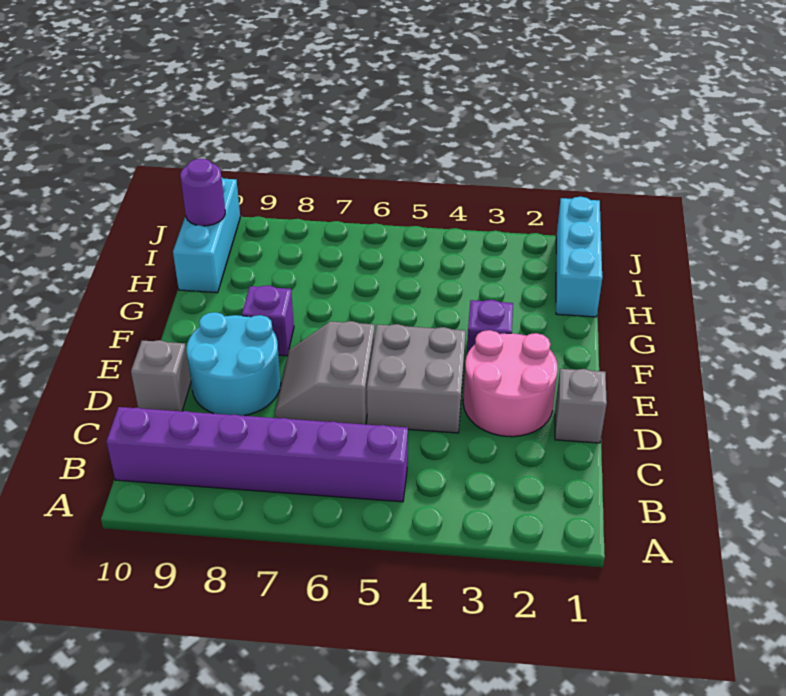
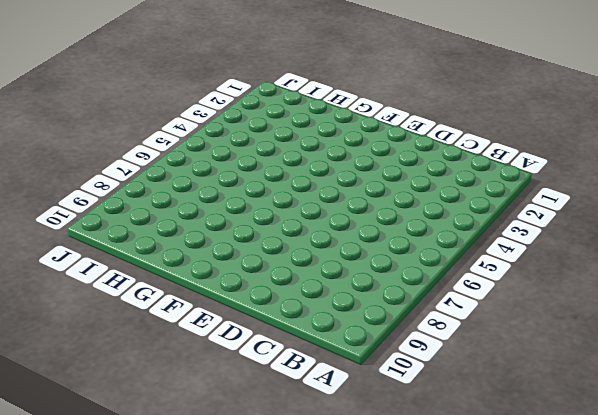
none -> purple brick B5:B10 level 1
none -> grey brick D1 level 1
none -> pink round brick D2:E3 level 1

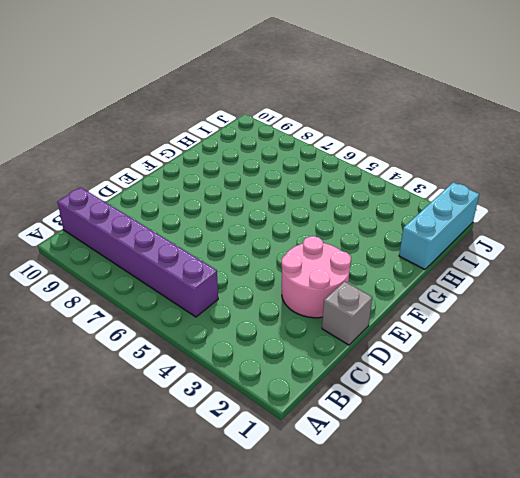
none -> grey brick D4:E5 level 1
none -> grey slope D6:E7 level 1 top 6
none -> cyan round brick D8:E9 level 1

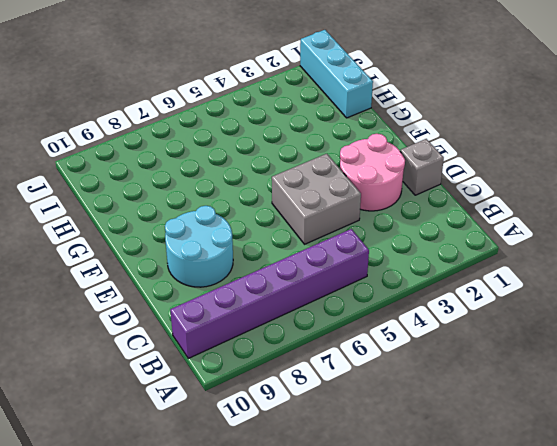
none -> grey slope D6:E7 level 1 top 6
none -> grey brick D10 level 1
none -> purple brick F3 level 1

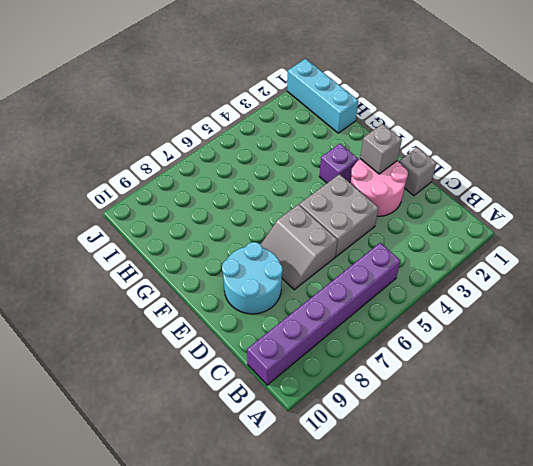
grey brick E2 level 2 -> grey brick D10 level 1
none -> purple brick F8 level 1
none -> cyan brick H10:J10 level 1
none -> purple round brick I10 level 2

